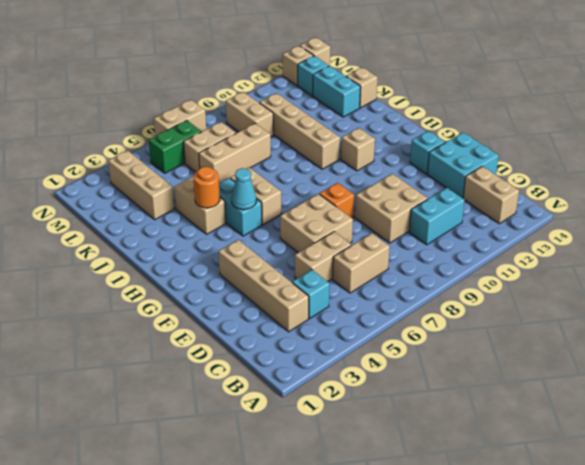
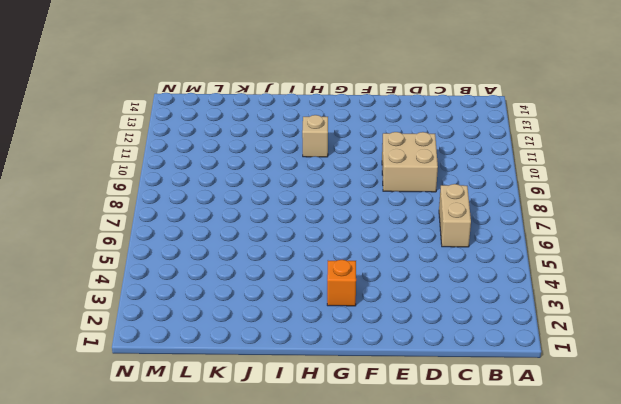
orange brick G3 level 1 -> orange brick F8 level 1
none -> tan brick B13:C13 level 1
none -> tan brick C3:F3 level 1
none -> cyan brick C4 level 1

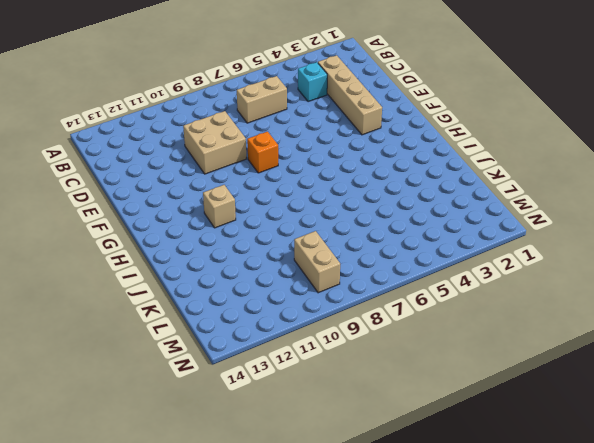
none -> tan brick B13:C13 level 1
none -> cyan brick C10:C11 level 1
none -> tan brick D5:D6 level 1

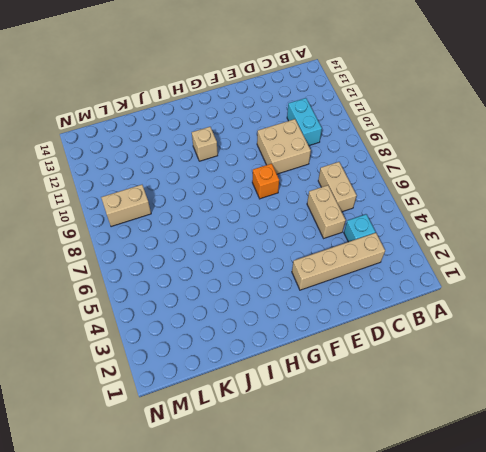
none -> tan brick B13:C13 level 1
none -> cyan brick D13:E14 level 1
none -> tan brick E6:F7 level 1

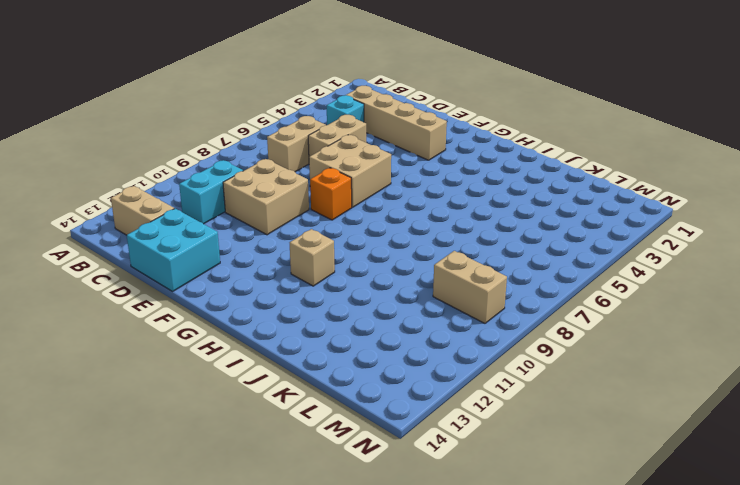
none -> cyan brick F13 level 1
none -> cyan brick H5:I5 level 1
none -> tan brick H6:I6 level 1

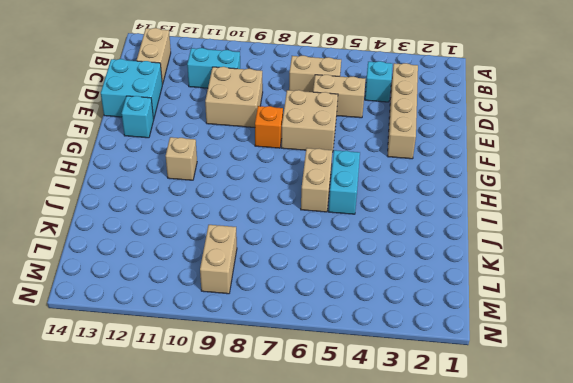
none -> tan brick I4:J4 level 1
none -> tan brick I10:L10 level 1
none -> tan brick K3:M3 level 1

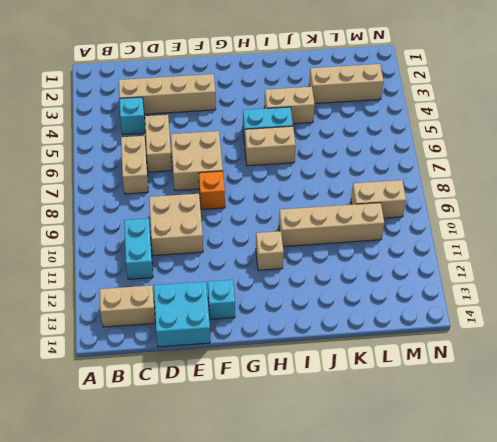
none -> tan brick K6:K8 level 1
none -> cyan brick K13:L13 level 1
none -> tan brick K14 level 1

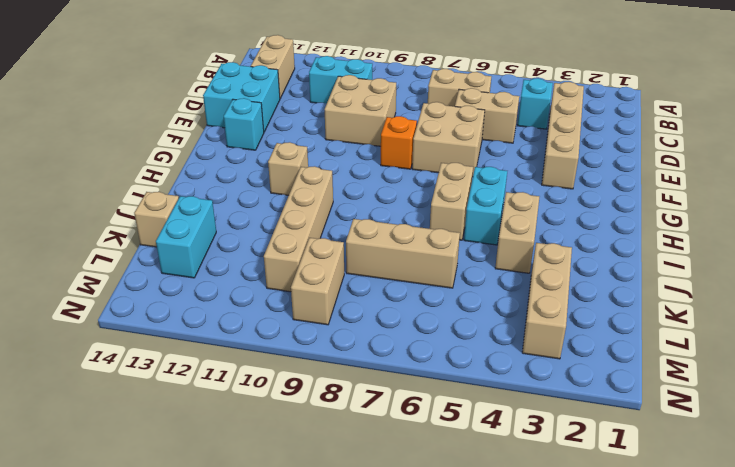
none -> tan brick L6:L7 level 1
none -> green brick M5:M6 level 1
none -> cyan brick M13 level 1

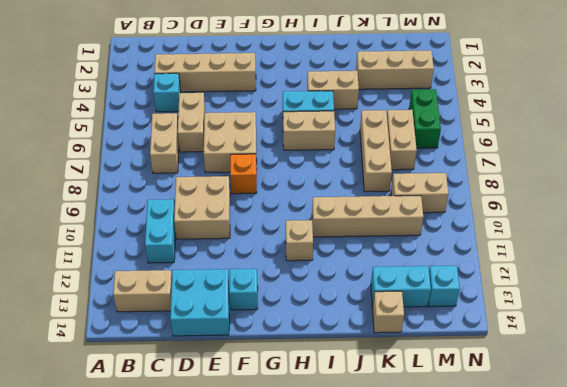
none -> tan brick N6:N7 level 1
none -> tan brick N13 level 1
none -> tan brick N14 level 1

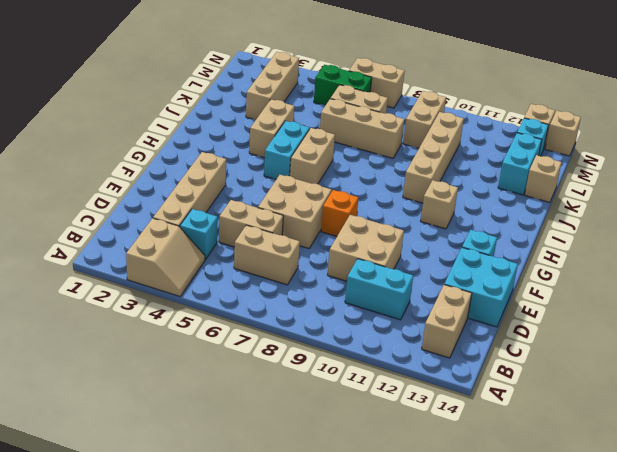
tan slope A3:B4 level 1 top 3 -> none
none -> cyan cone H5 level 2
none -> orange round brick I4 level 2

